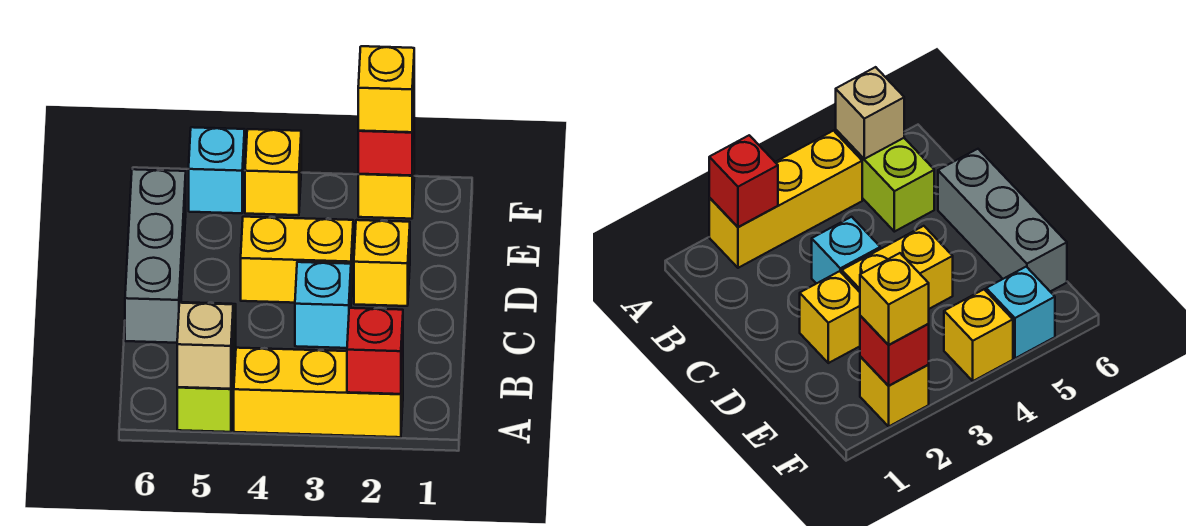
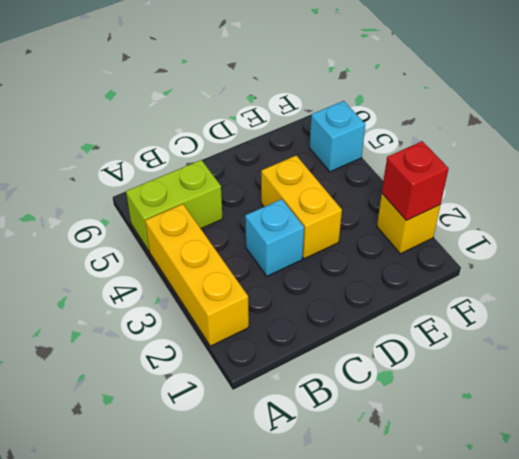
none -> grey brick C6:E6 level 1
none -> yellow brick D2 level 1
none -> yellow brick F4 level 1

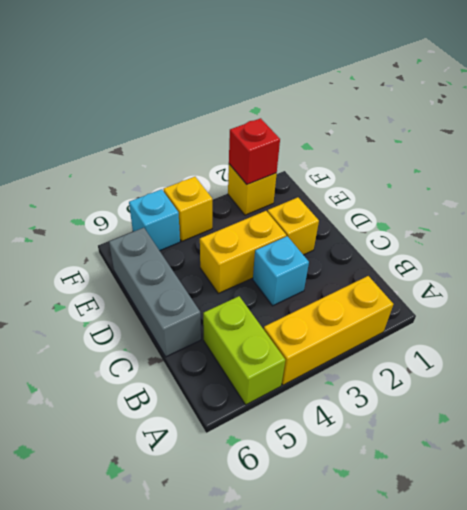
none -> red brick A2 level 2
none -> tan brick A5 level 2
none -> yellow brick F2 level 3

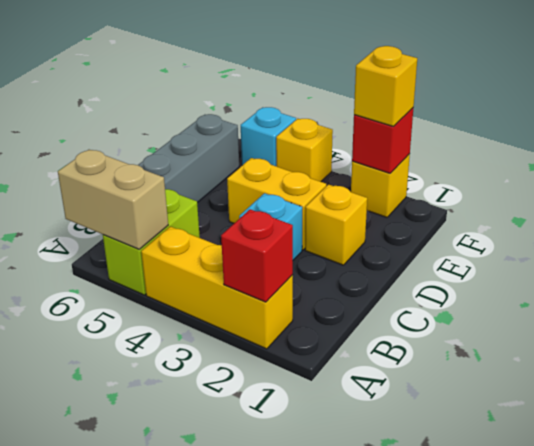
tan brick A5:A6 level 2 -> tan brick A5 level 2

